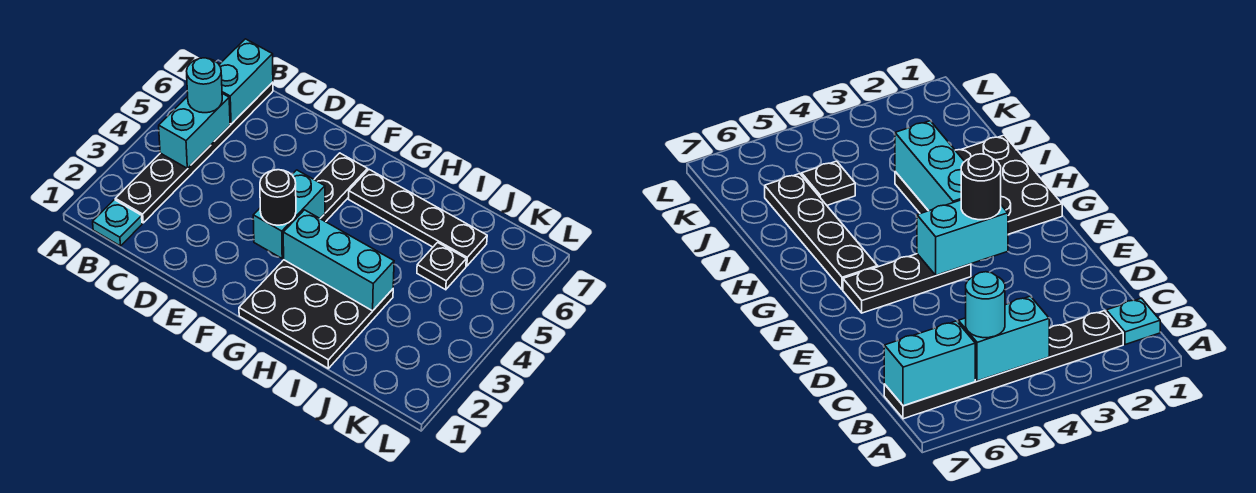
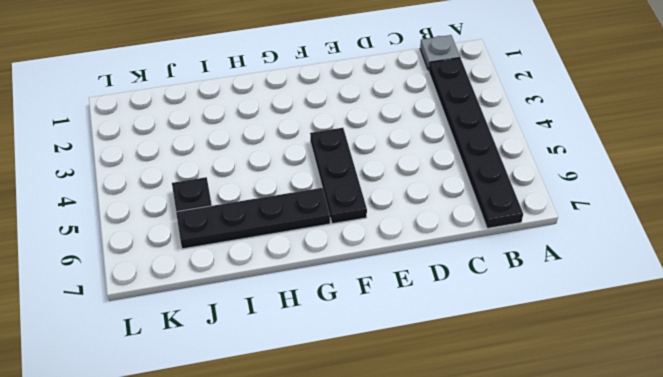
grey plate B1 level 1 -> cyan plate B1 level 1
none -> black plate G1:I3 level 1
none -> cyan brick B4:B5 level 2
none -> cyan brick B6:B7 level 2

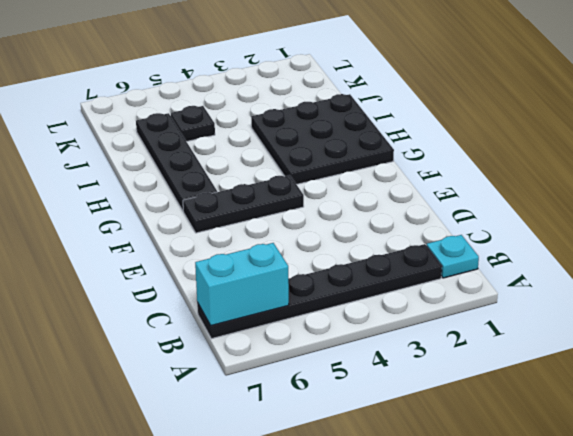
none -> cyan brick B4:B5 level 2
none -> cyan brick F3:F4 level 2
none -> cyan brick G3:I3 level 2

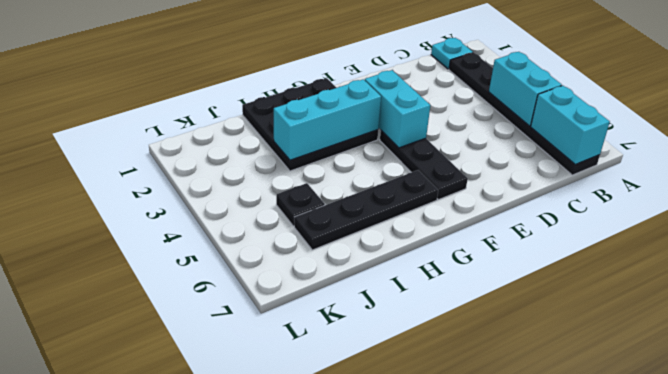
none -> cyan round brick B5 level 3
none -> black round brick F3 level 3

